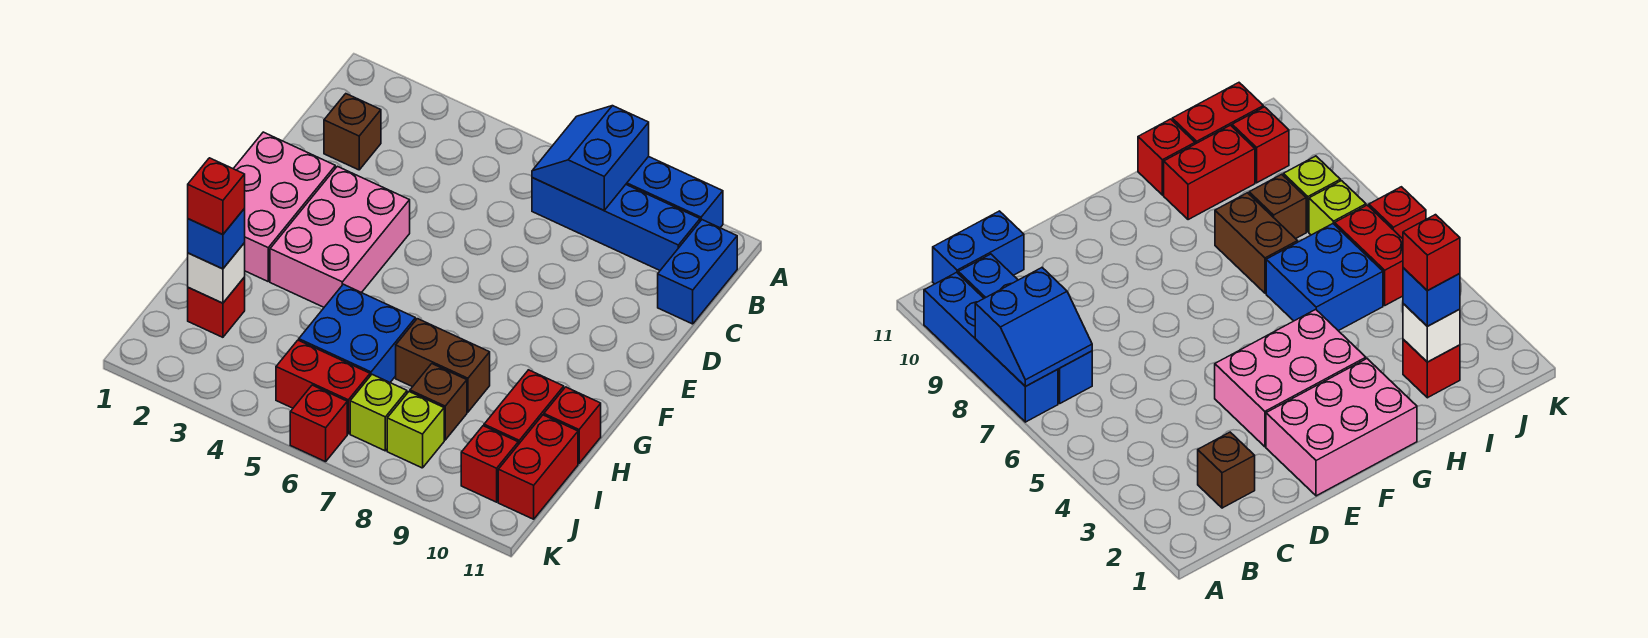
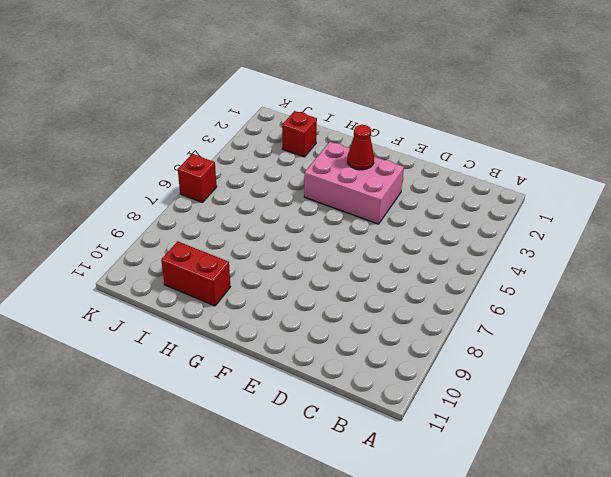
red cone F3 level 2 -> none
none -> blue brick A7:A10 level 1
none -> blue brick B7:B10 level 1
none -> blue brick B11:C11 level 1

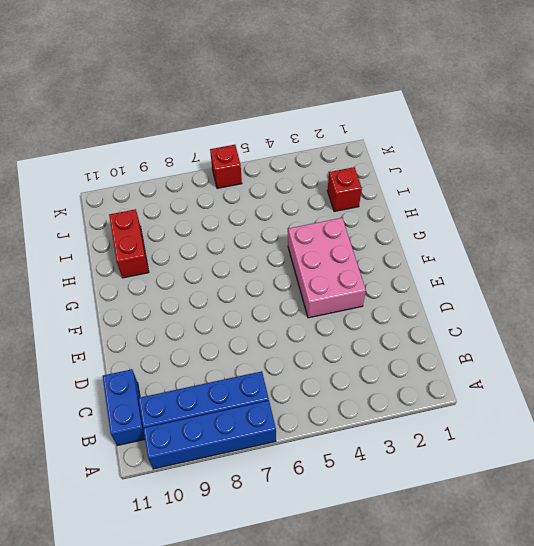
none -> brown brick C2 level 1
none -> pink brick E1:G2 level 1
none -> blue brick H5:I6 level 1

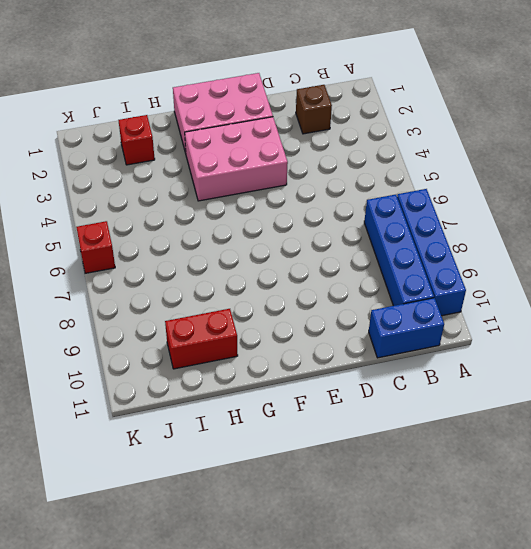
none -> blue brick H5:I6 level 1
none -> brown brick H7:H8 level 1
none -> red brick H11 level 1

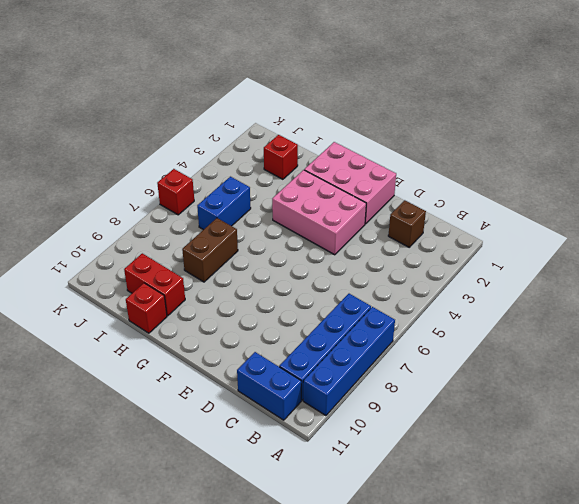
blue brick I5:I6 level 1 -> blue brick H5:I6 level 1
none -> brown brick I8 level 1
none -> red brick I11:J11 level 1
none -> red brick J5:J6 level 1

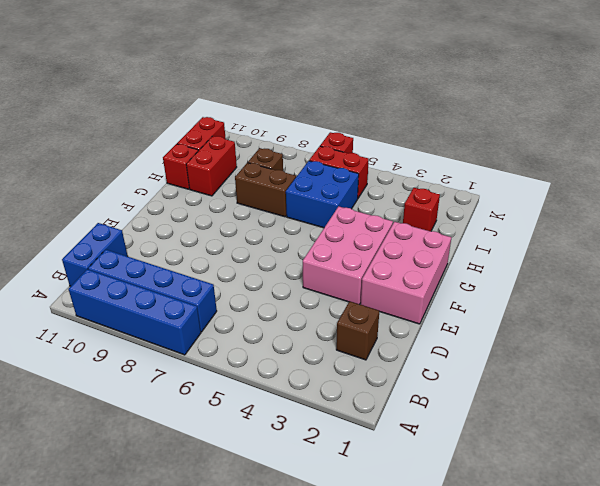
none -> lime brick J7 level 1
none -> lime brick J8 level 1
none -> red brick J10 level 1

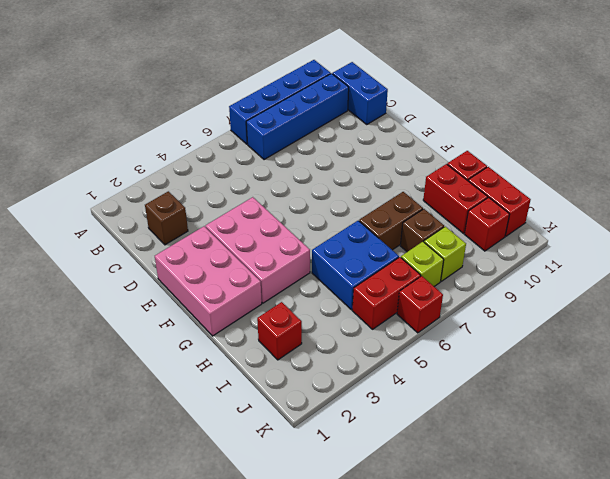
none -> blue slope A7:B8 level 2 top 8
none -> white brick I2 level 2
none -> blue brick I2 level 3

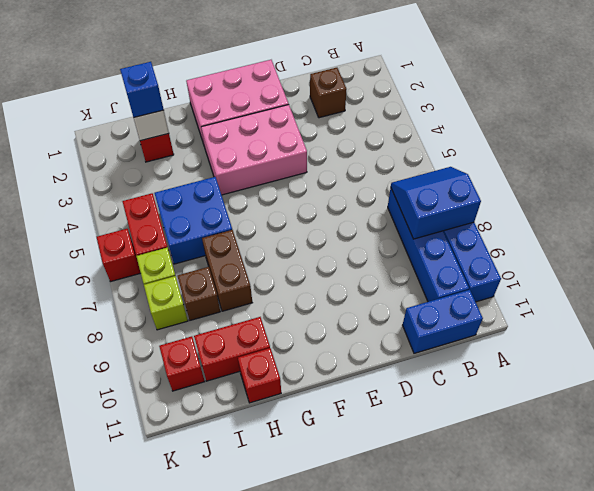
none -> red brick I11:J11 level 1
none -> red brick I2 level 4

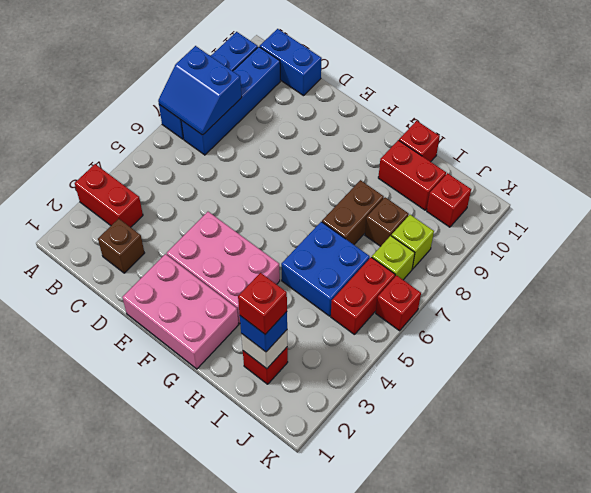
red brick A3:B3 level 1 -> red brick I11:J11 level 1

